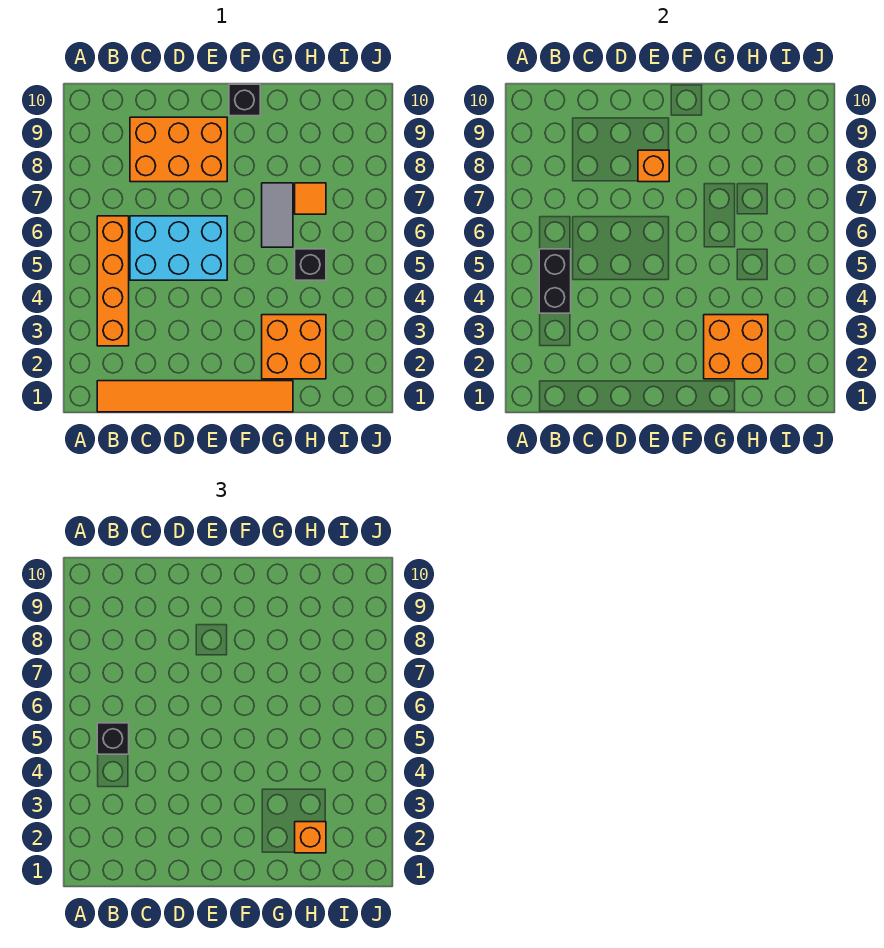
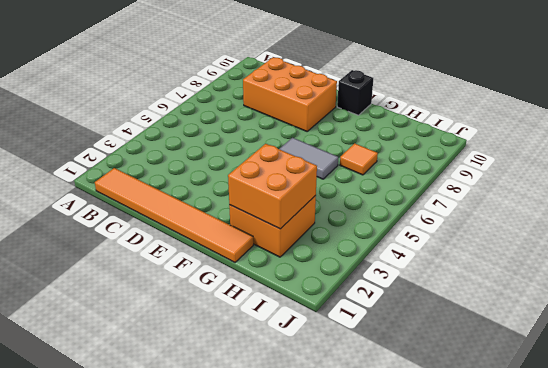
grey tile F6:G6 level 1 -> grey tile G6:G7 level 1
none -> orange brick B3:B6 level 1
none -> cyan brick C5:E6 level 1
none -> black brick H5 level 1

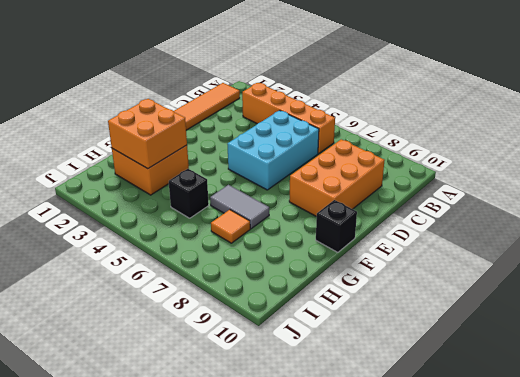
none -> black brick B4:B5 level 2
none -> orange brick E8 level 2
none -> black brick B5 level 3

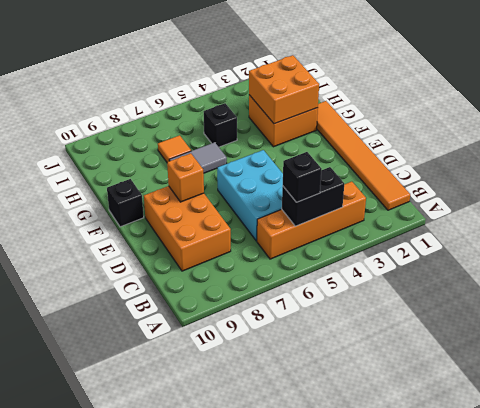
none -> orange brick H2 level 3

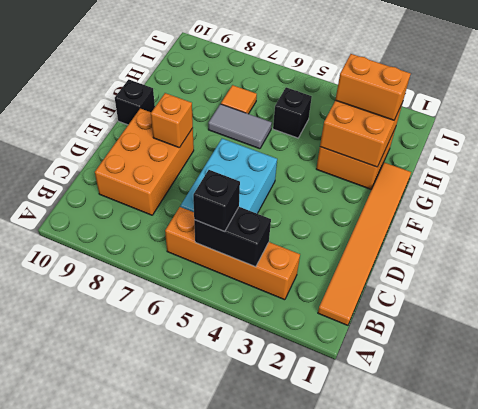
orange brick H2:H3 level 3 -> orange brick H2 level 3

